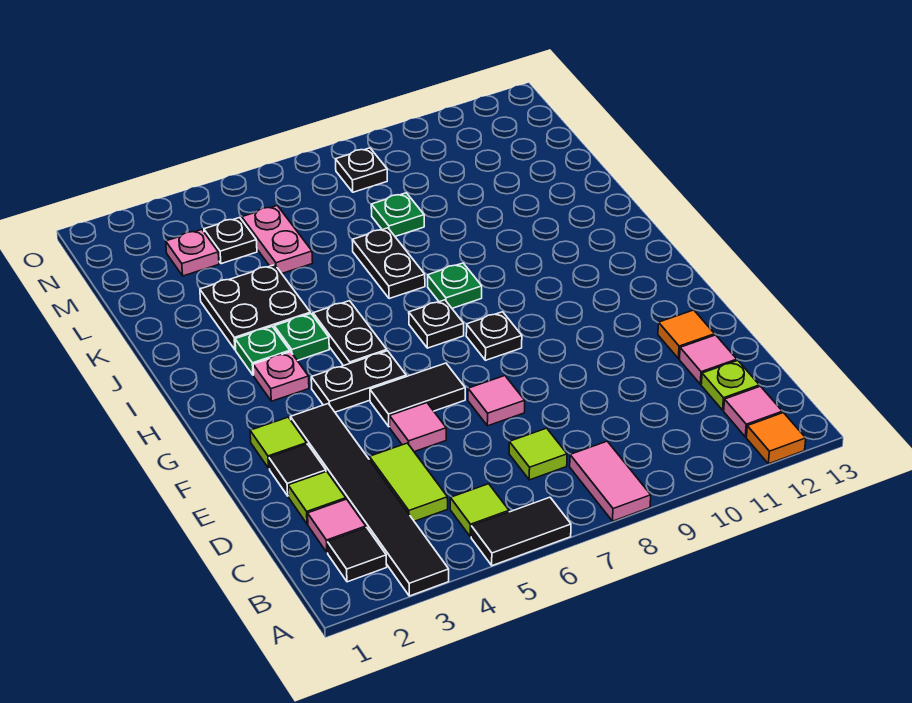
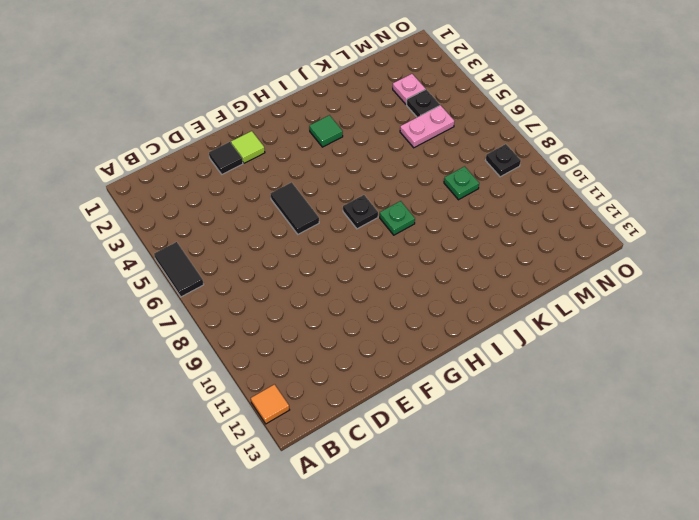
green tile I3 level 1 -> green plate I3 level 1
none -> black tile A3:F3 level 1
none -> pink tile A8:B8 level 1
none -> black tile B2 level 1
none -> lime tile B5 level 1

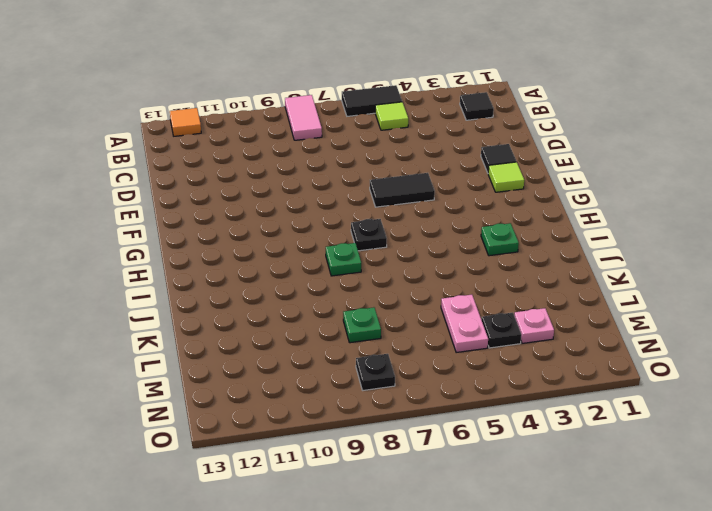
none -> black tile A3:F3 level 1
none -> pink tile B12 level 1
none -> pink tile C2 level 1
none -> lime tile C4:D4 level 1

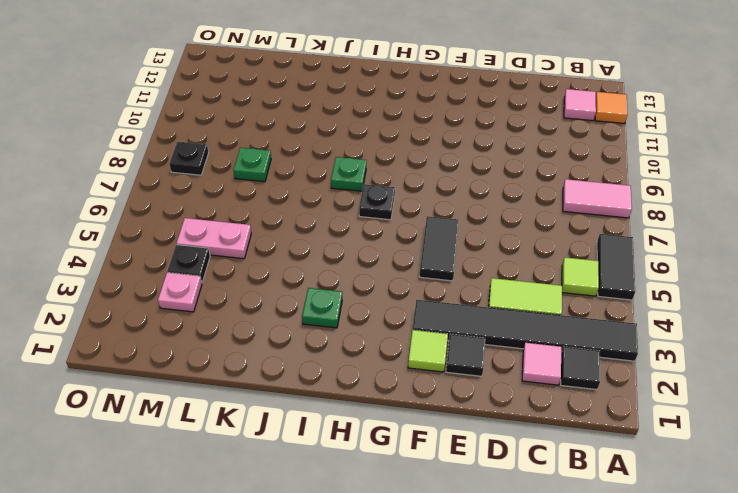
none -> lime tile C7 level 1
none -> lime plate C12 level 1
none -> lime tile D2 level 1
none -> pink tile D12 level 1

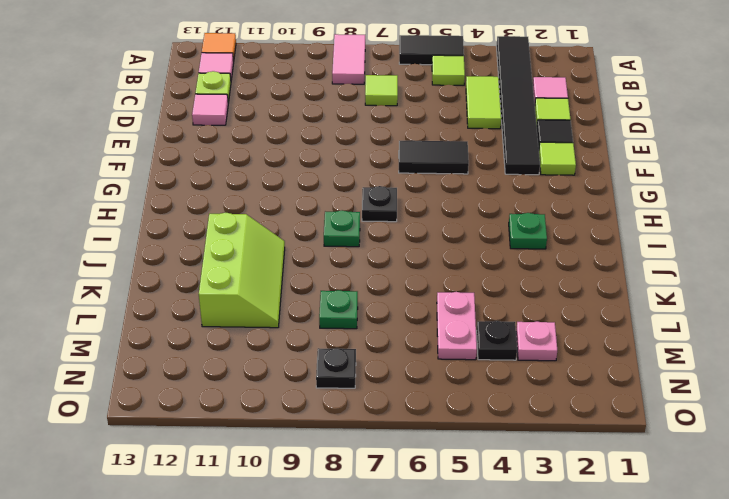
lime slope J10:L11 level 1 top 11 -> none
none -> black tile B2 level 1
none -> pink tile E5 level 1
none -> pink tile E7 level 1
none -> orange tile E12 level 1

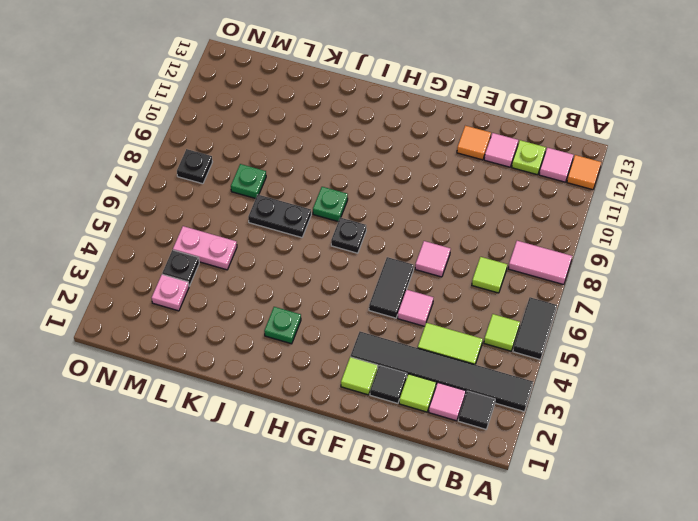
none -> black plate G4:G5 level 1
none -> black plate G8 level 1
none -> pink plate H3 level 1
none -> black plate H5:I5 level 1

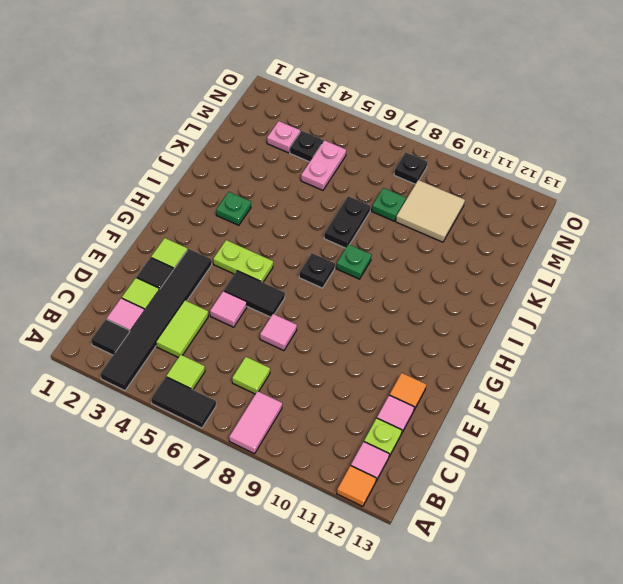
lime plate G4:G5 level 1 -> black plate G4:G5 level 1
tan tile L9:M10 level 1 -> none
none -> black plate G8 level 1
none -> pink plate H3 level 1
none -> black plate H5:I5 level 1
none -> green plate I4 level 1

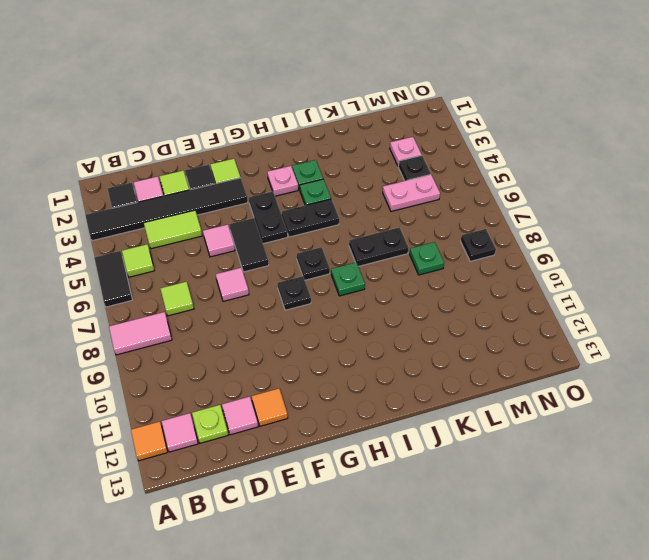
none -> black plate J3:K4 level 1

